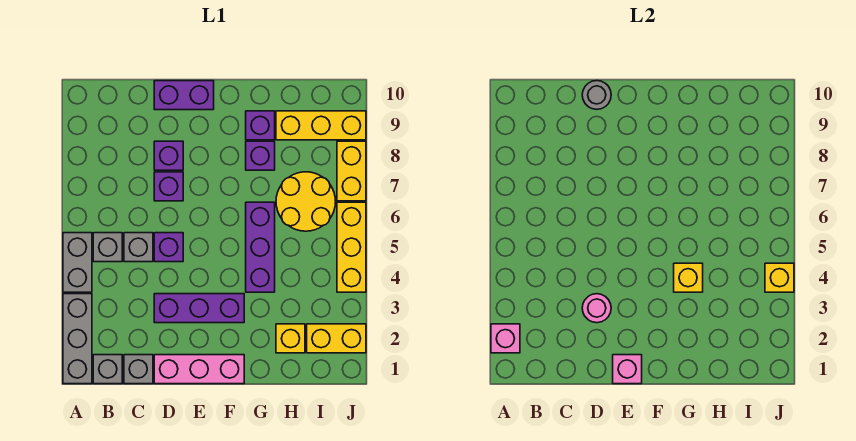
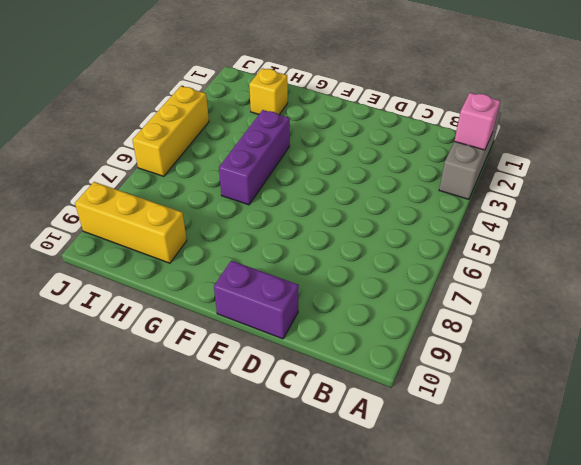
none -> grey brick A4:A5 level 1
none -> grey brick B1 level 1
none -> grey brick B5 level 1

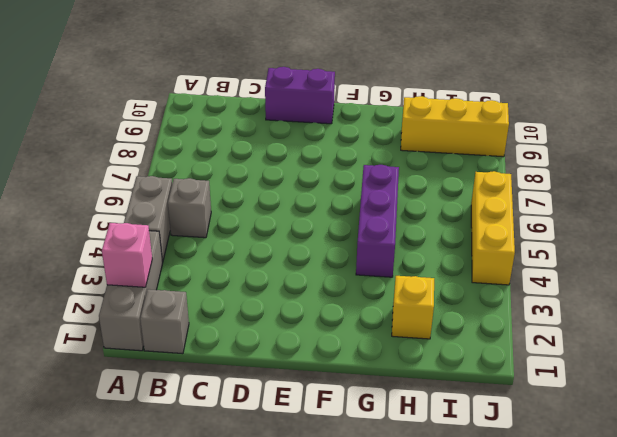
none -> grey brick C1 level 1
none -> grey brick C5 level 1
none -> pink brick D1:F1 level 1

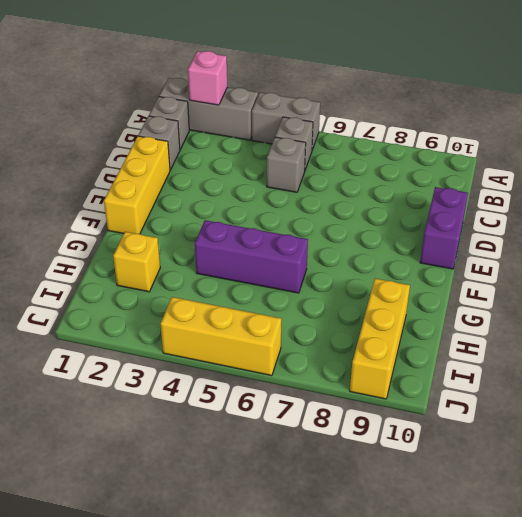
yellow brick D1:F1 level 1 -> pink brick D1:F1 level 1
none -> purple brick D3:F3 level 1
none -> purple brick D5 level 1
none -> purple brick D7 level 1

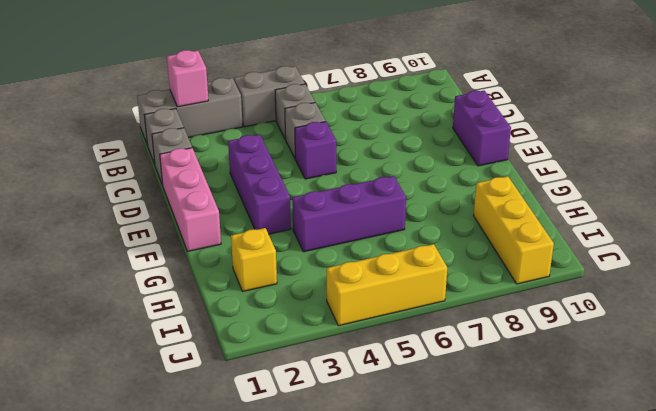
none -> purple brick D7 level 1
none -> purple brick D8 level 1
none -> purple brick G8 level 1

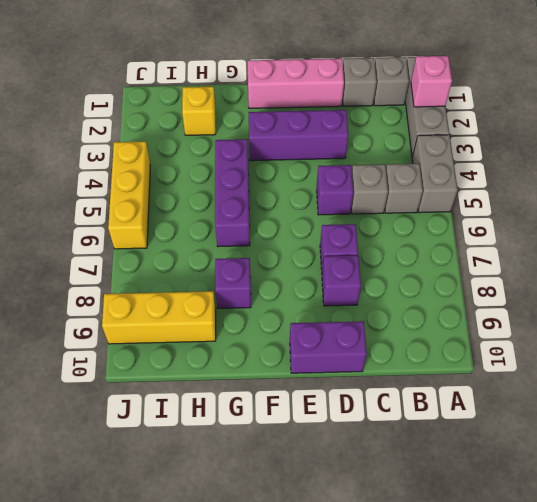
none -> purple brick G9 level 1
none -> yellow round brick H6:I7 level 1
none -> yellow brick I2:J2 level 1

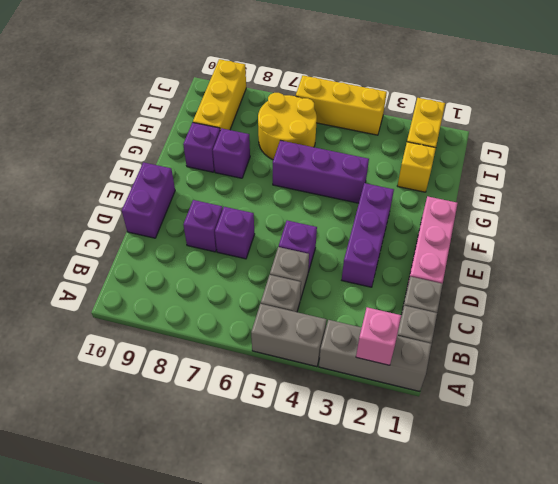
none -> yellow brick J7:J8 level 1
none -> pink round brick D3 level 2
none -> grey round brick D10 level 2

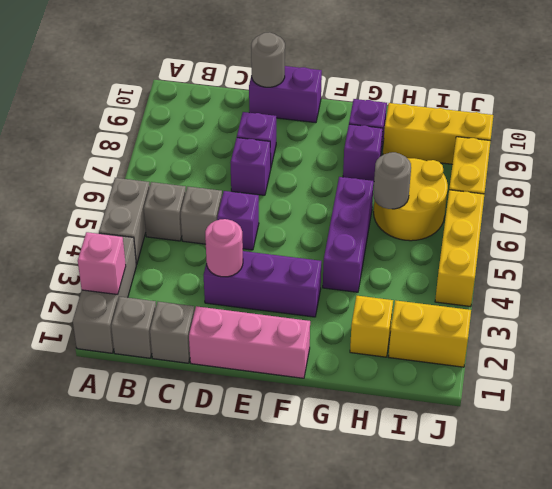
grey round brick H6 level 2 -> none
none -> pink brick E1 level 2
none -> yellow brick G4 level 2
none -> yellow brick J4 level 2

